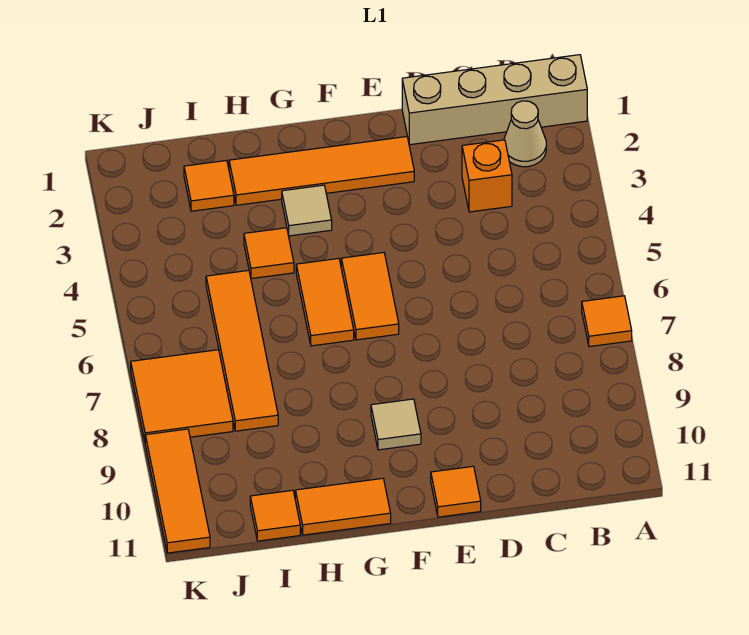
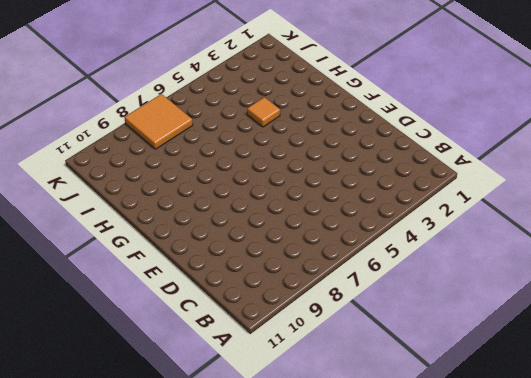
none -> tan brick A1:D1 level 1
none -> orange tile A7 level 1
none -> tan cone B2 level 1

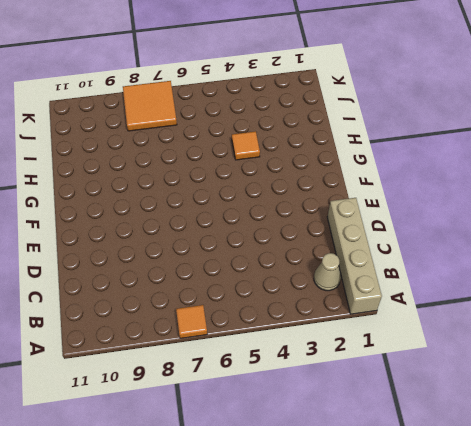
none -> orange brick C3 level 1
none -> orange tile E2:H2 level 1
none -> orange tile E11 level 1

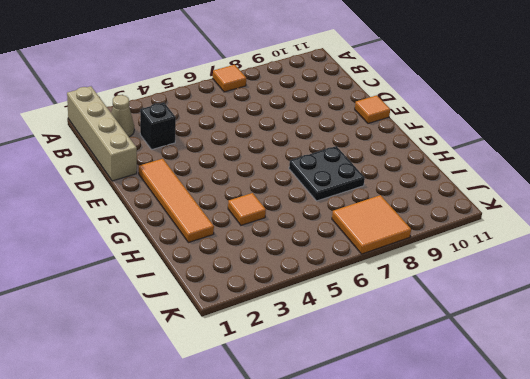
black brick C3 level 1 -> orange brick C3 level 1
black plate G7:H8 level 1 -> none
none -> orange tile F5:F6 level 1
none -> tan tile F9 level 1
none -> tan tile G3 level 1

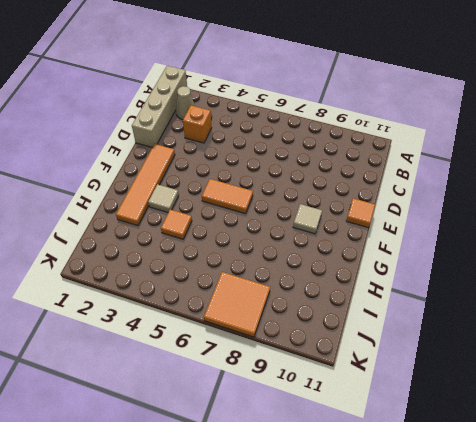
none -> orange tile A7 level 1
none -> orange tile G5:G6 level 1
none -> orange tile G11:H11 level 1

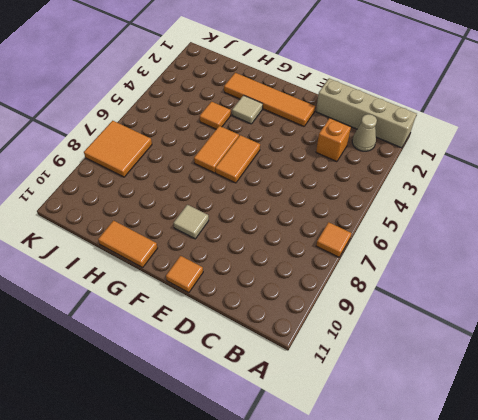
none -> orange tile I2 level 1
none -> orange tile I5:I8 level 1
none -> orange tile I11 level 1

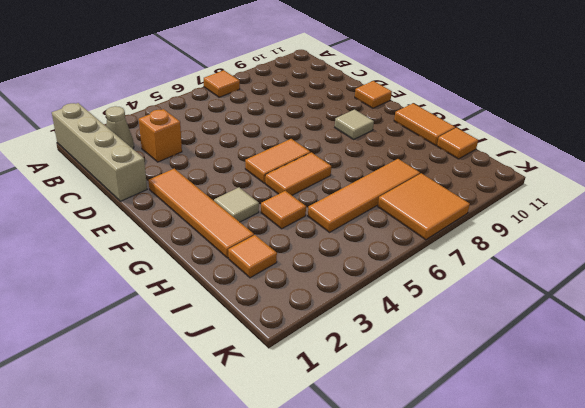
none -> orange tile K9:K11 level 1

